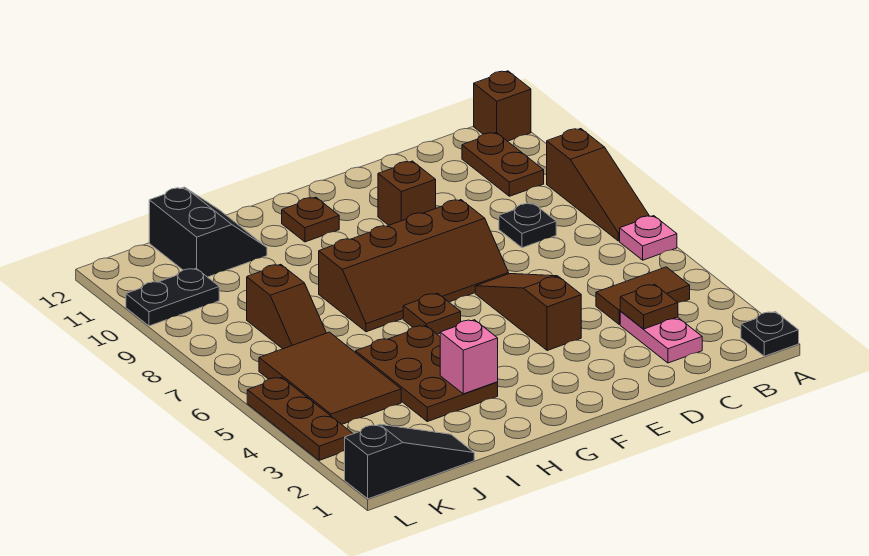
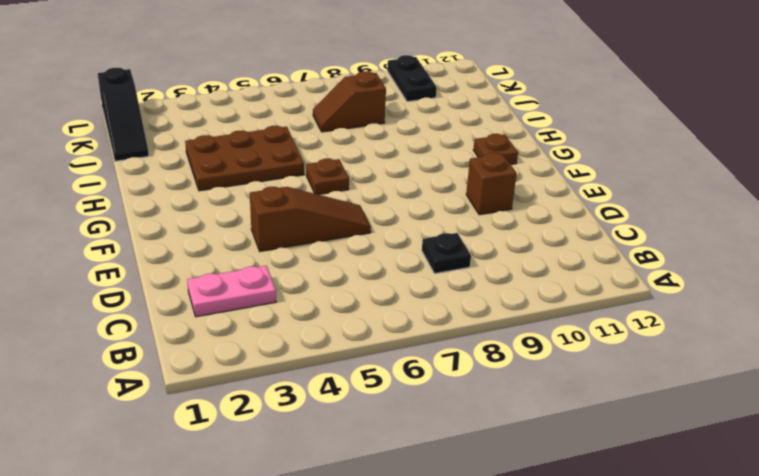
none -> black plate A1 level 1
none -> pink plate A6 level 1
none -> brown slope A7:A9 level 1 top 9

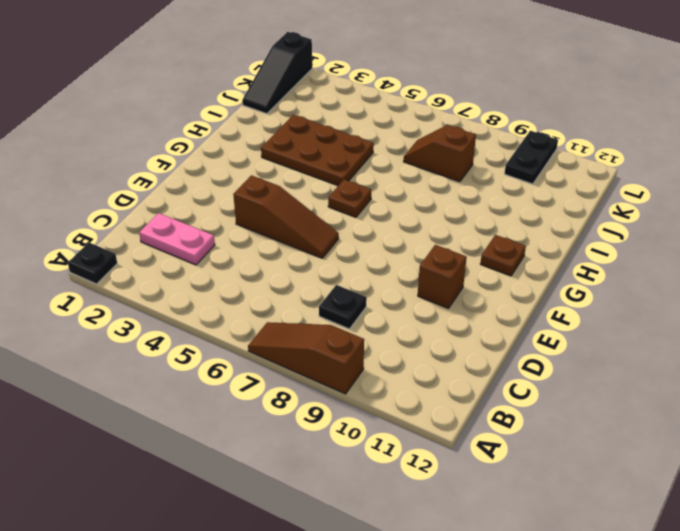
none -> pink plate A6 level 1
none -> brown brick A12 level 1
none -> brown tile B4:C4 level 1

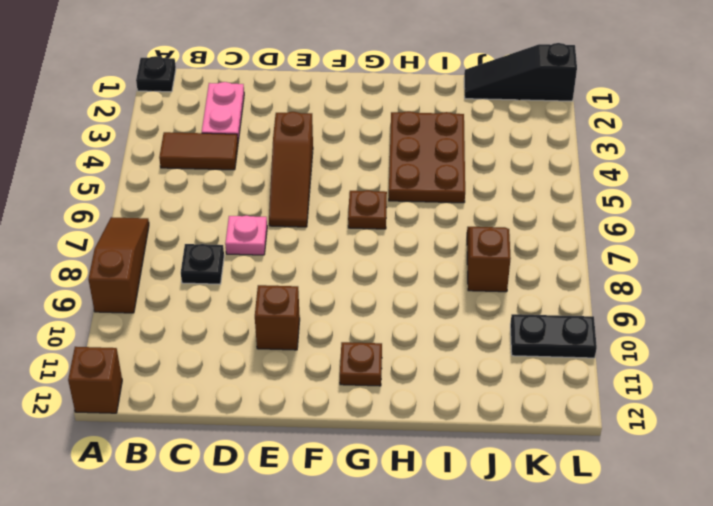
pink plate D7 level 1 -> pink plate A6 level 1
none -> brown plate B10:B11 level 1
none -> brown slope E7:H8 level 1 top 8
none -> black slope I11:J12 level 1 top J

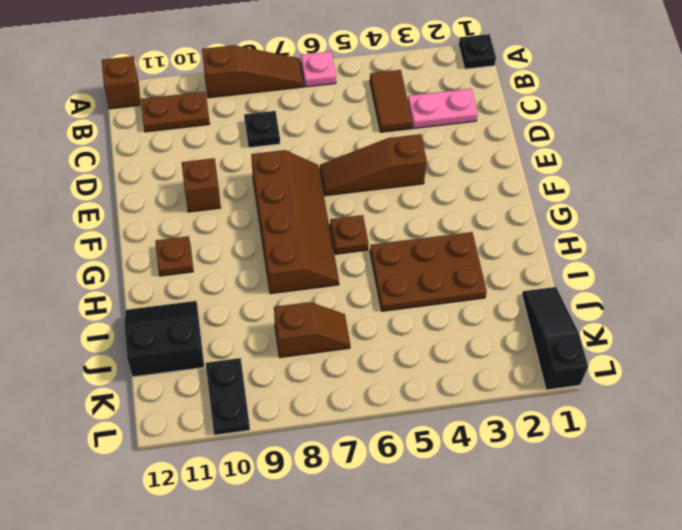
none -> brown tile J4:K6 level 1
none -> brown plate L3:L5 level 1
none -> brown plate C3 level 2

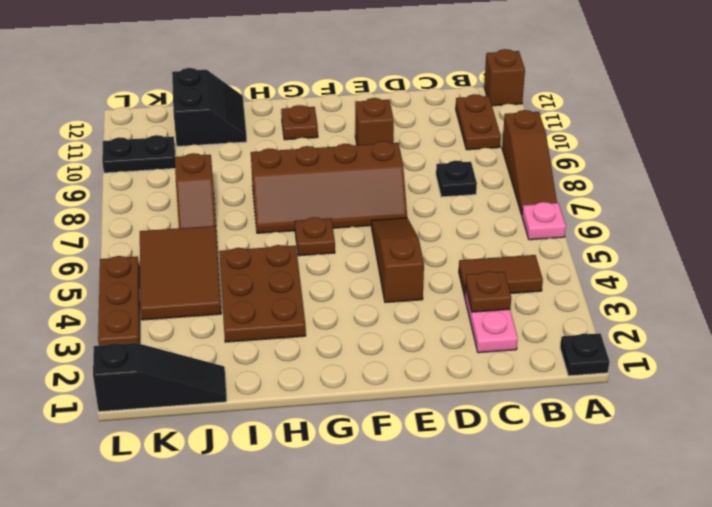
none -> pink brick H3 level 2

